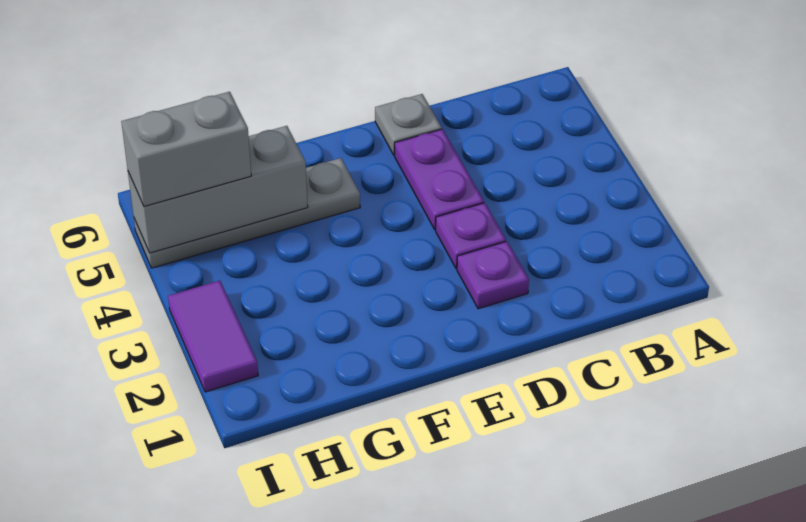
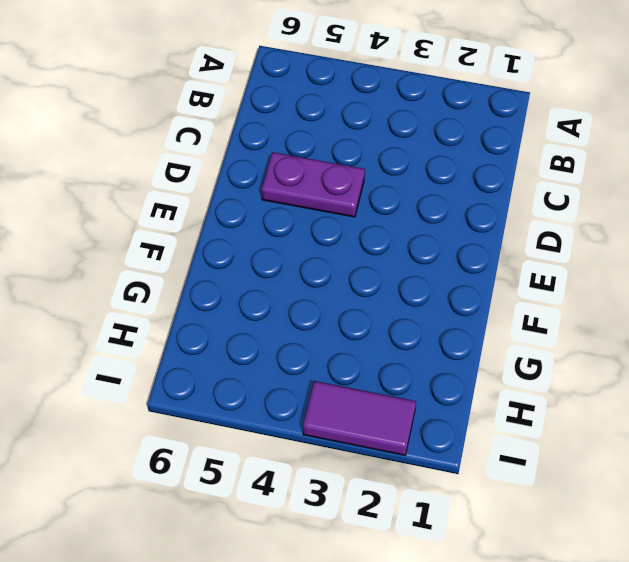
none -> purple plate D2 level 1
none -> purple plate D3 level 1

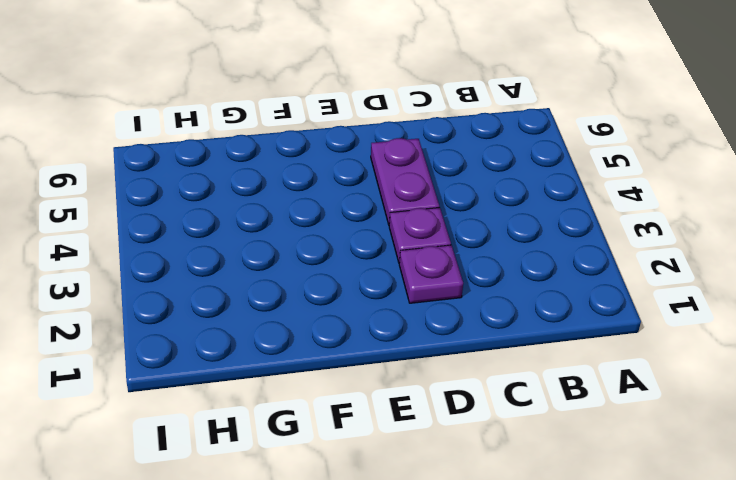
none -> grey plate D6 level 1
none -> grey plate F5:I5 level 1

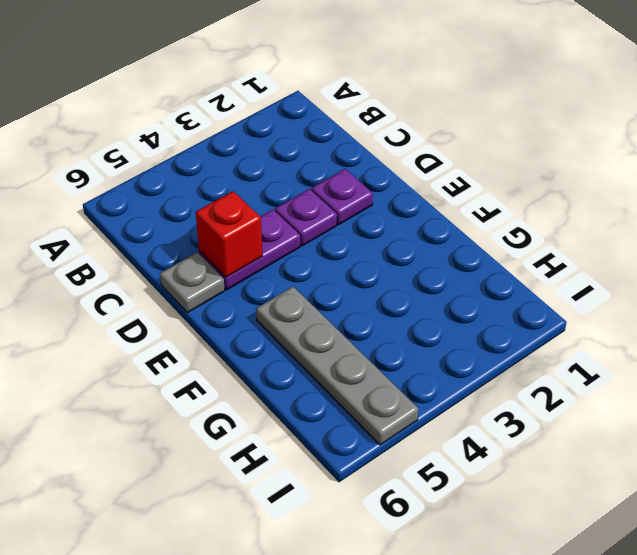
red brick D5 level 2 -> none
none -> purple tile I2:I3 level 1
none -> grey brick G5:I5 level 2

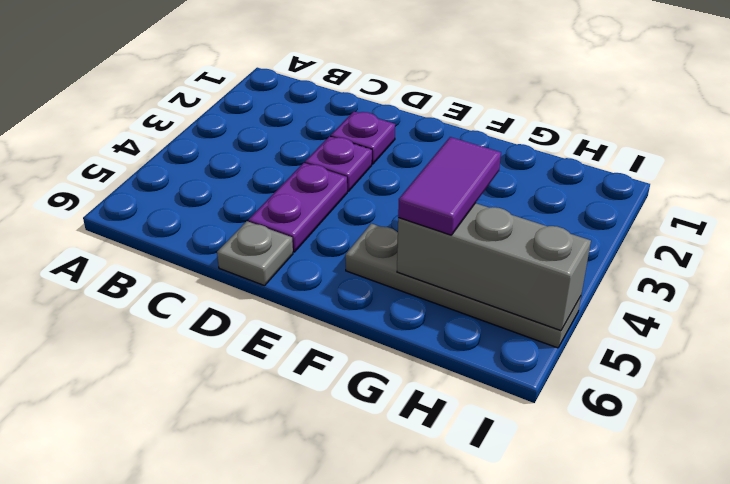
purple tile G4:G5 level 3 -> purple tile I2:I3 level 1
none -> grey brick H5:I5 level 3

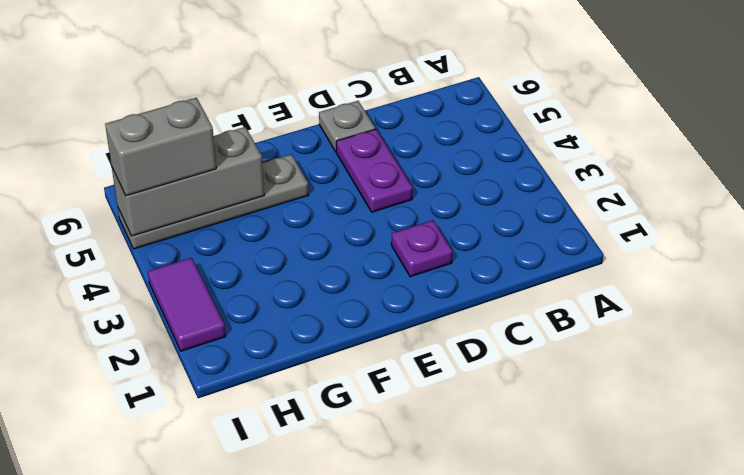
none -> purple plate D3 level 1

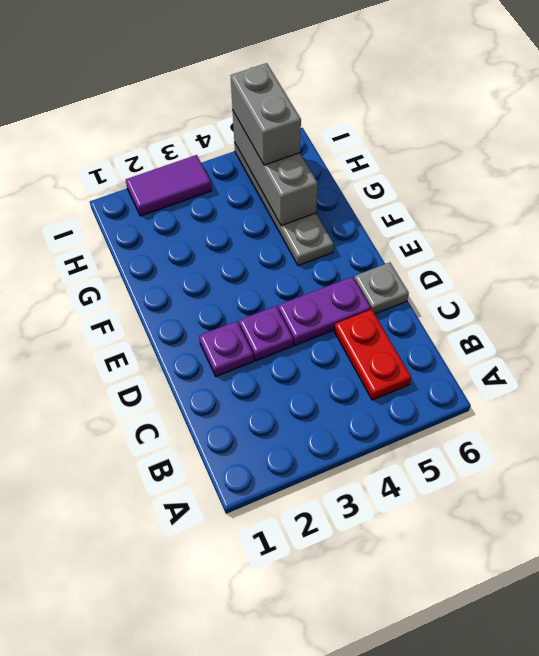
red plate B5:C5 level 1 -> none

